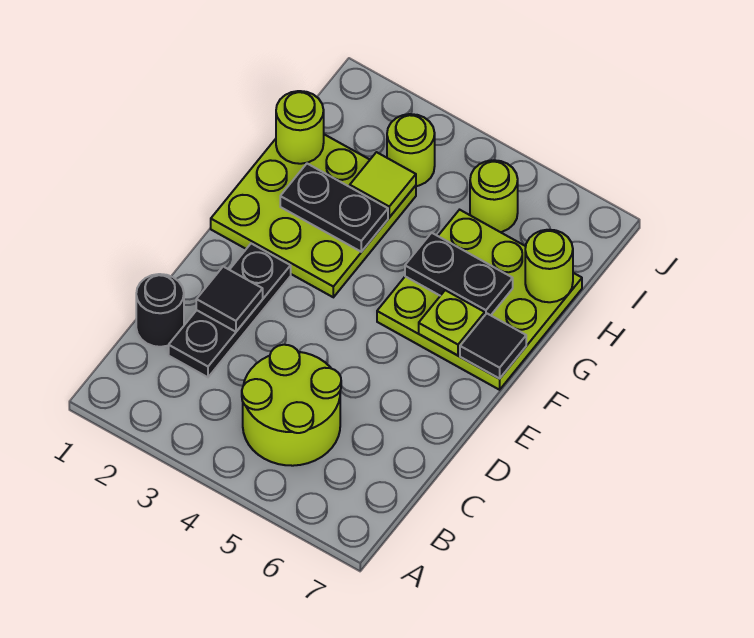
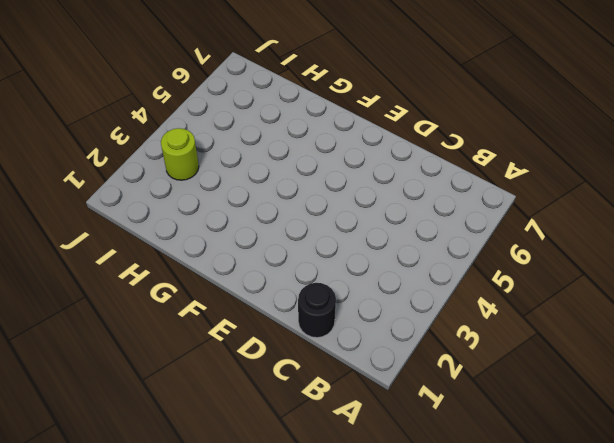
none -> lime round brick B4:C5 level 1
none -> black plate C2:E2 level 1
none -> lime plate F1:H3 level 1

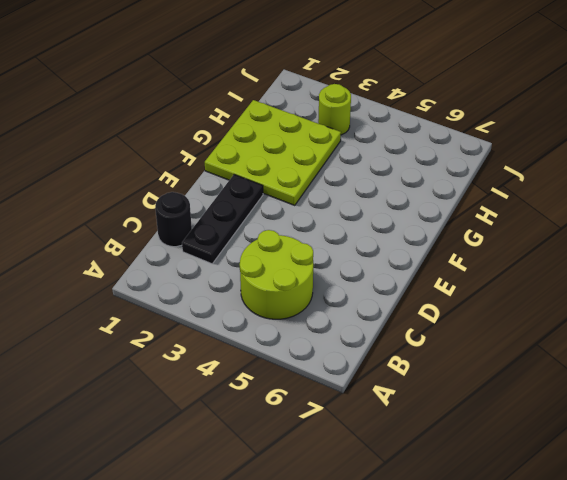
none -> lime plate F5:H7 level 1
none -> lime round brick I5 level 1
none -> black tile D2 level 2

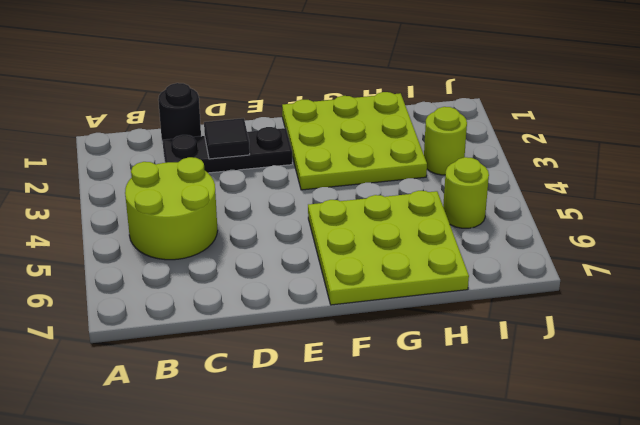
none -> lime plate F6 level 2
none -> black tile F7 level 2
none -> black plate G2:G3 level 2

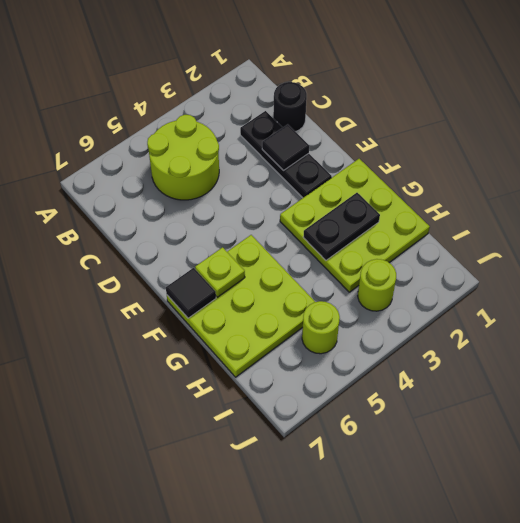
none -> black plate G5:G6 level 2
none -> lime round brick H1 level 2
none -> lime tile H3 level 2

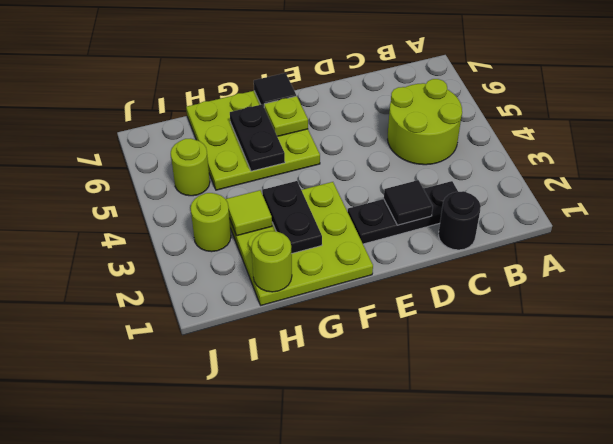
none -> lime round brick H7 level 2

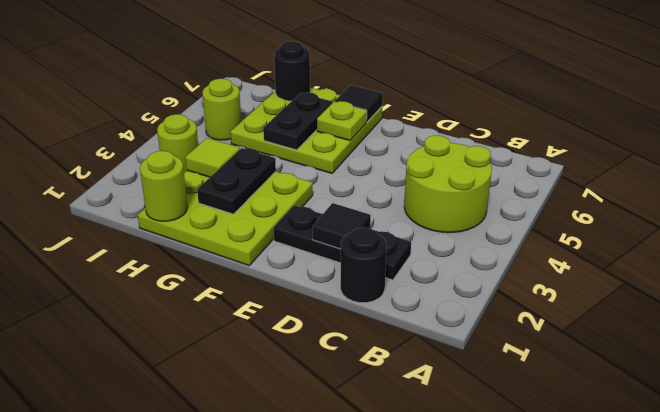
black round brick H7 level 2 -> lime round brick H7 level 2

